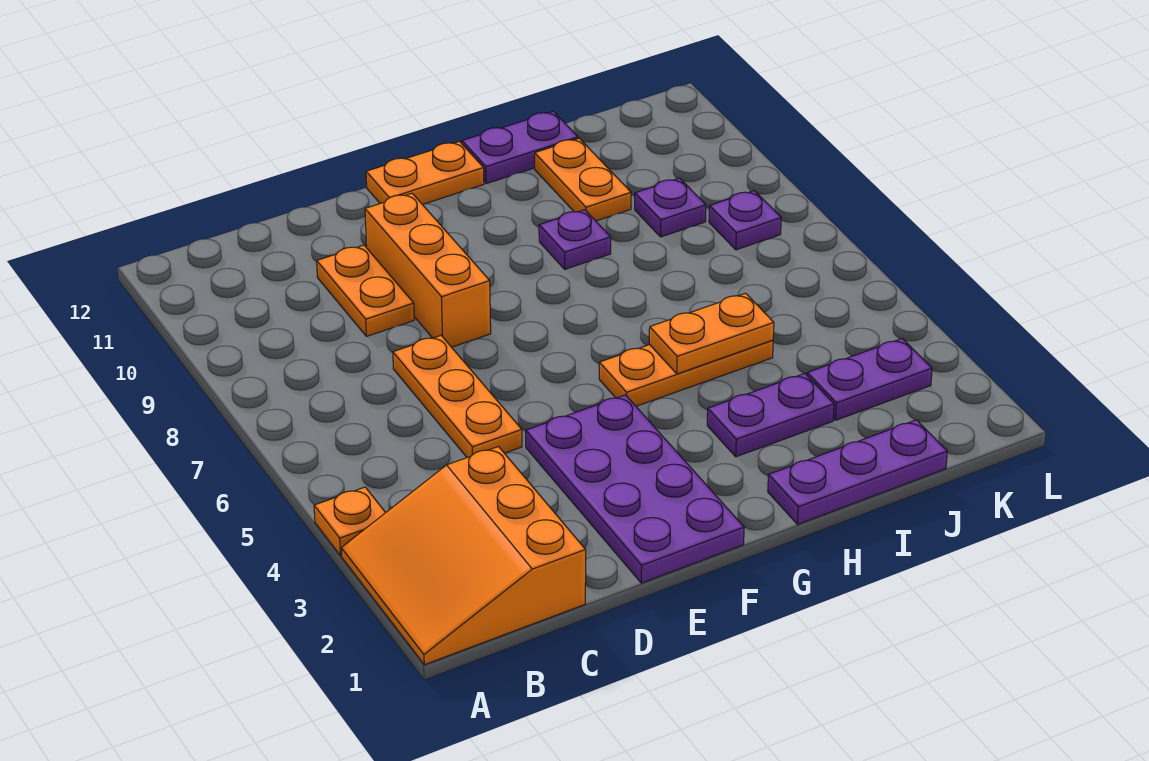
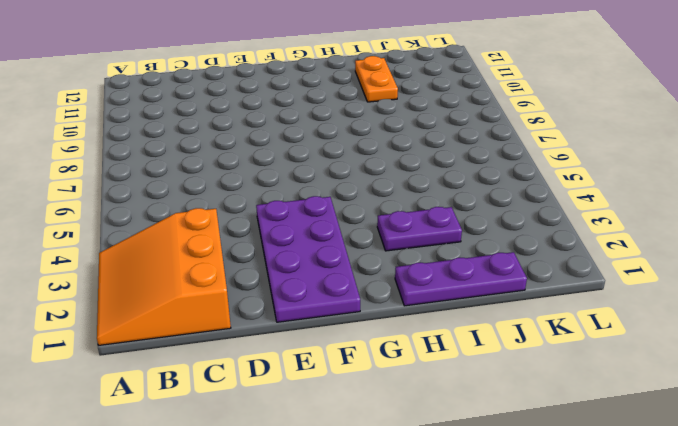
none -> orange plate A4 level 1
none -> orange plate D5:D7 level 1
none -> orange plate D9:D10 level 1

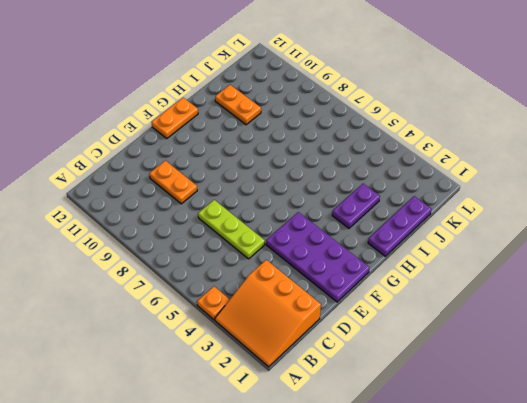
lime plate D5:D7 level 1 -> orange plate D5:D7 level 1
none -> orange brick E8:E10 level 1
none -> orange plate G5:I5 level 1
none -> purple plate H9 level 1

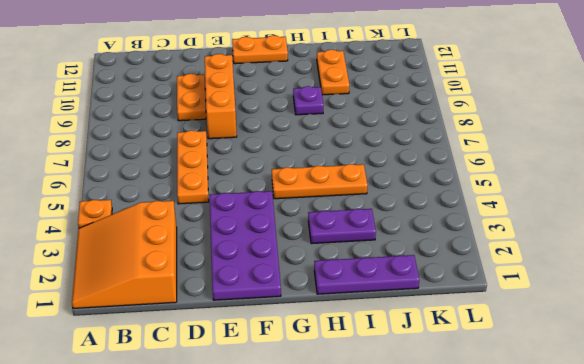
none -> purple plate H12:I12 level 1
none -> purple plate J3:K3 level 1
none -> purple plate J9 level 1

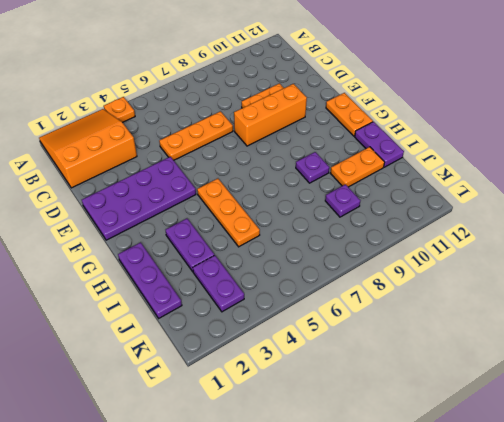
none -> purple plate K8 level 1
none -> orange plate H5:I5 level 2

